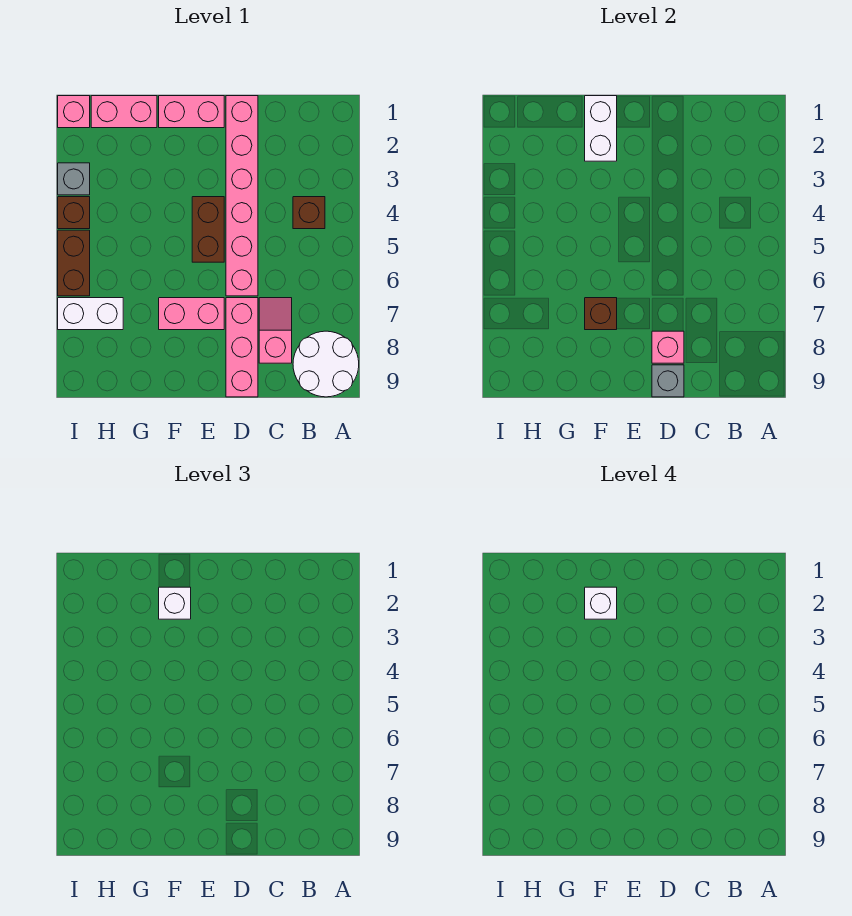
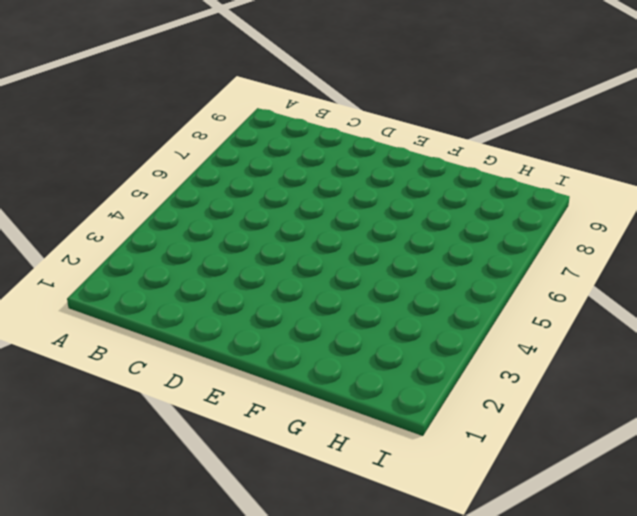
none -> white round brick A8:B9 level 1
none -> brown brick B4 level 1
none -> pink slope C7:C8 level 1 top 8

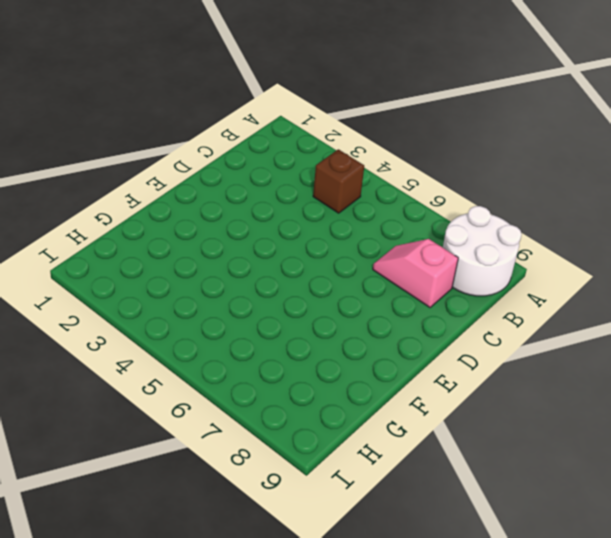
none -> pink brick D1:D6 level 1
none -> pink brick D7:D9 level 1
none -> pink brick E1:F1 level 1

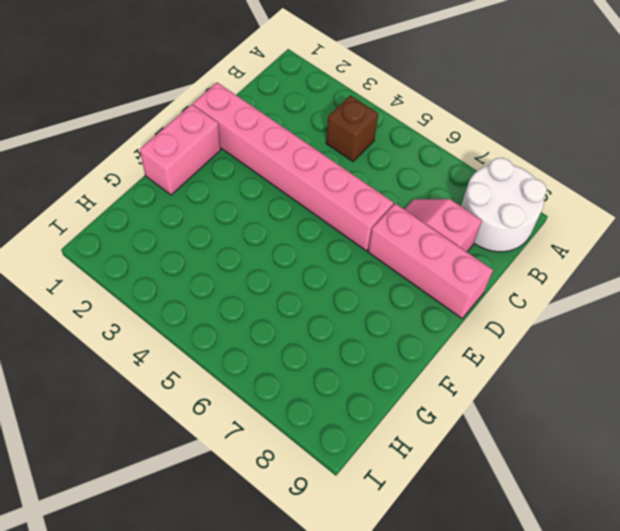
none -> brown brick E4:E5 level 1
none -> pink brick E7:F7 level 1
none -> pink brick G1:H1 level 1

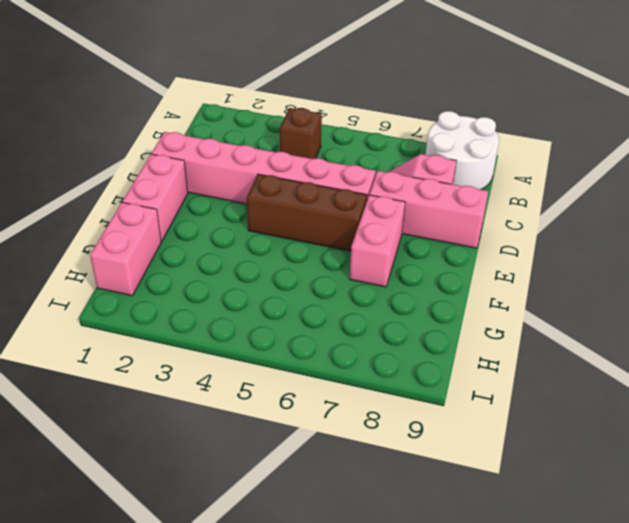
brown brick E4:E6 level 1 -> brown brick E4:E5 level 1
none -> white brick H7:I7 level 1
none -> pink brick I1 level 1
none -> grey brick I3 level 1

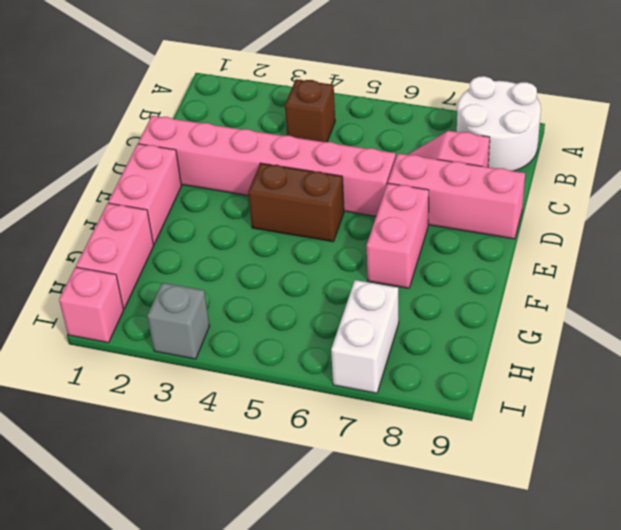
none -> brown brick I4 level 1
none -> brown brick I5:I6 level 1
none -> pink brick D8 level 2

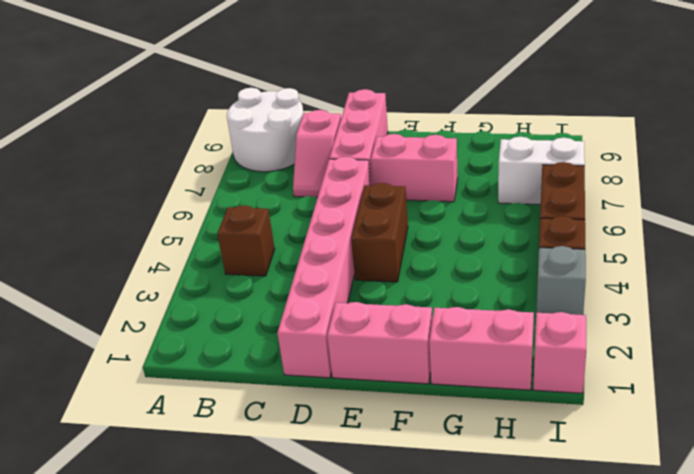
none -> pink brick D8 level 2
none -> grey brick D9 level 2
none -> white brick F1:F2 level 2

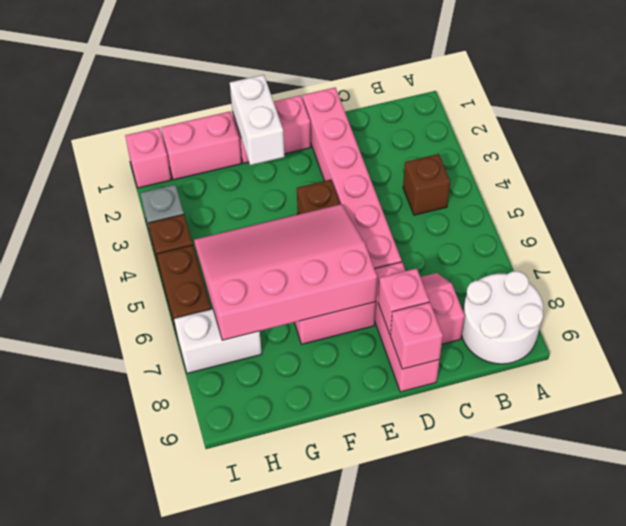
pink brick D9 level 2 -> grey brick D9 level 2
pink slope E5:H7 level 2 top 7 -> brown brick F7 level 2
none -> white brick F2 level 3
none -> white brick F2 level 4

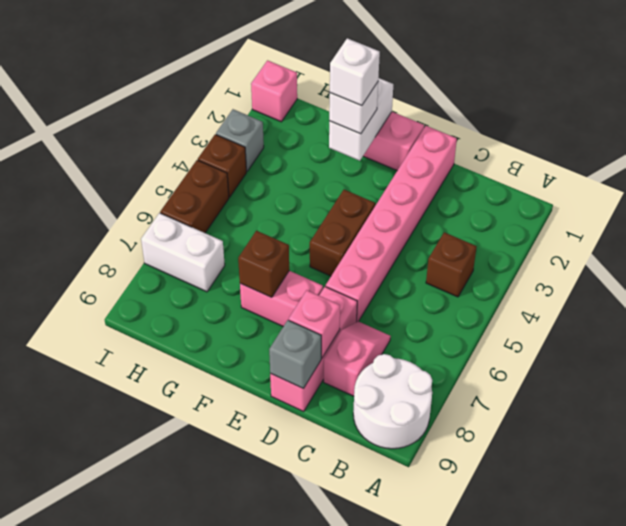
none -> pink brick G1:H1 level 1

